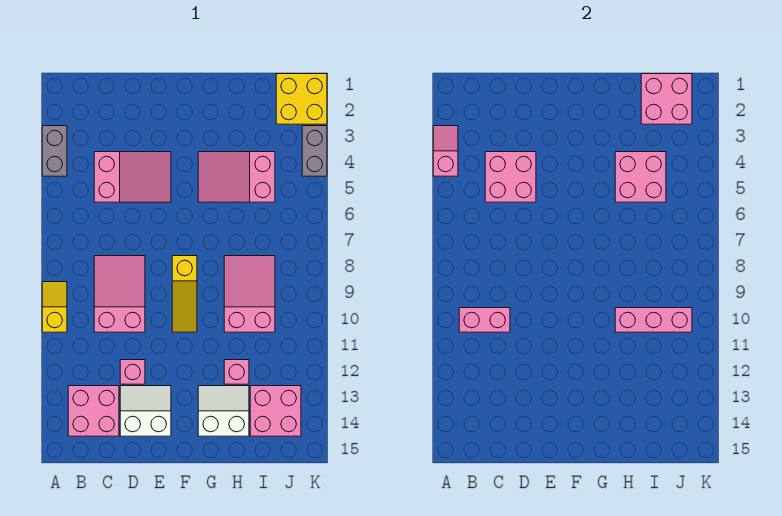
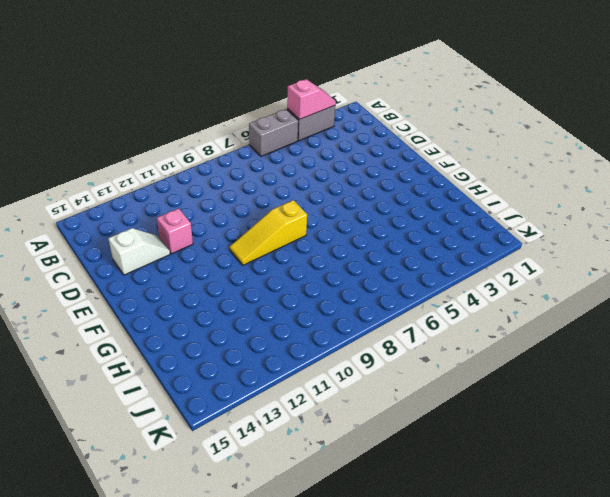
grey brick A5:A6 level 1 -> grey brick K3:K4 level 1
white slope D13:D14 level 1 top 14 -> white slope D13:E14 level 1 top 14
none -> yellow slope A9:A10 level 1 top 10
none -> pink brick B13:C14 level 1
none -> pink slope C4:E5 level 1 top C

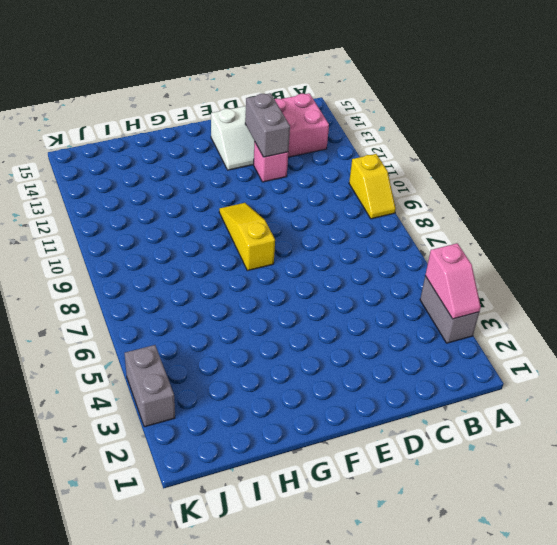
grey brick D12:D13 level 2 -> none
none -> pink slope C4:E5 level 1 top C
none -> pink slope C8:D10 level 1 top 10
none -> pink slope G4:I5 level 1 top I

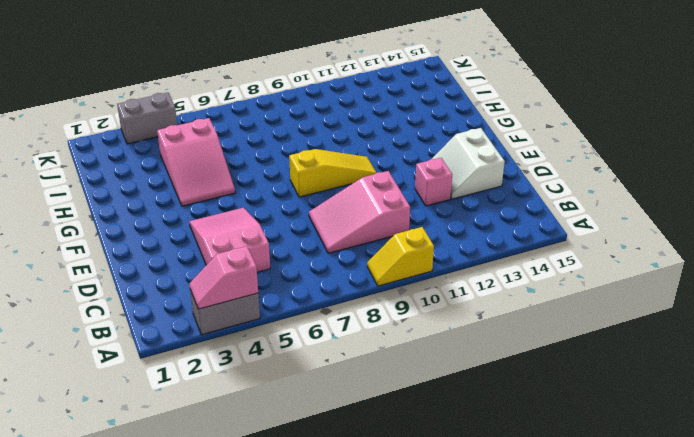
none -> pink brick B13:C14 level 1
none -> white slope G13:H14 level 1 top 14
none -> pink slope H8:I10 level 1 top 10

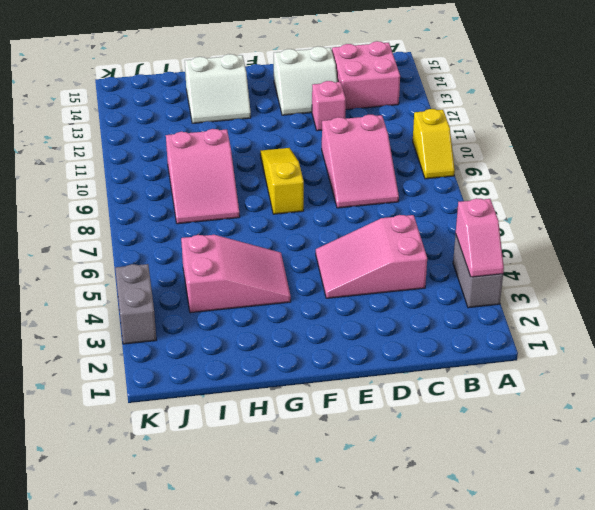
none -> pink brick H12 level 1
none -> pink brick I13:J14 level 1
none -> yellow brick J1:K2 level 1

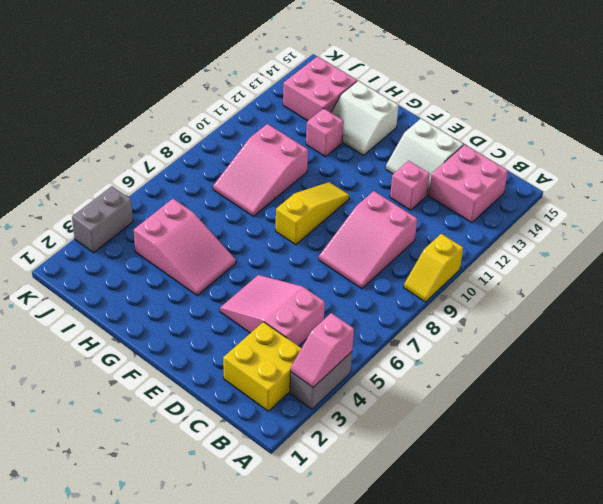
yellow brick B2:C3 level 1 -> yellow brick J1:K2 level 1
none -> pink brick B10:C10 level 2
none -> pink brick C4:D5 level 2
none -> pink brick H4:I5 level 2

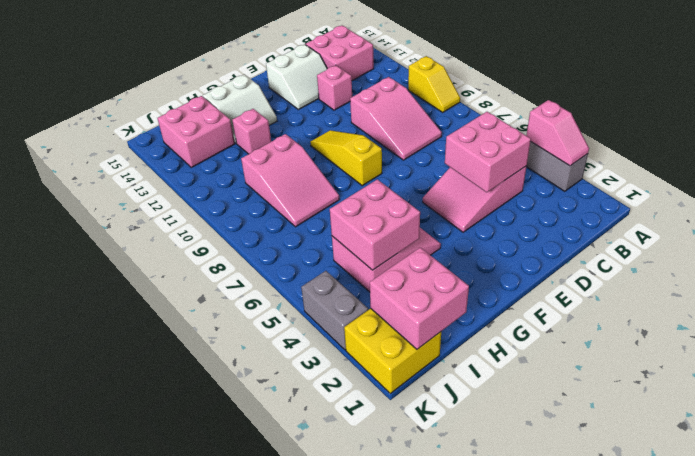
none -> pink brick B10:C10 level 2
none -> pink brick H10:J10 level 2

